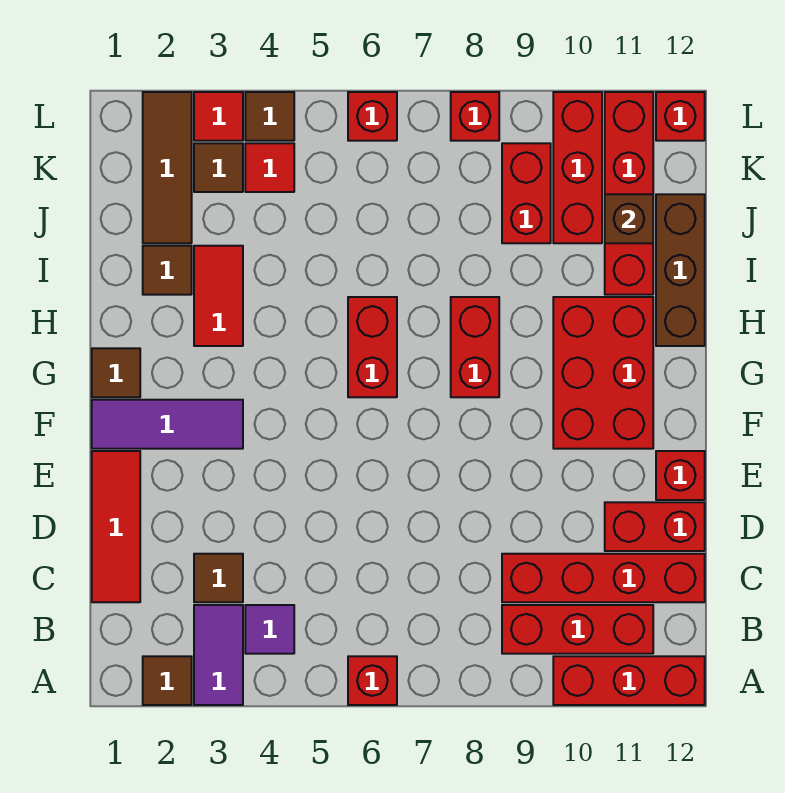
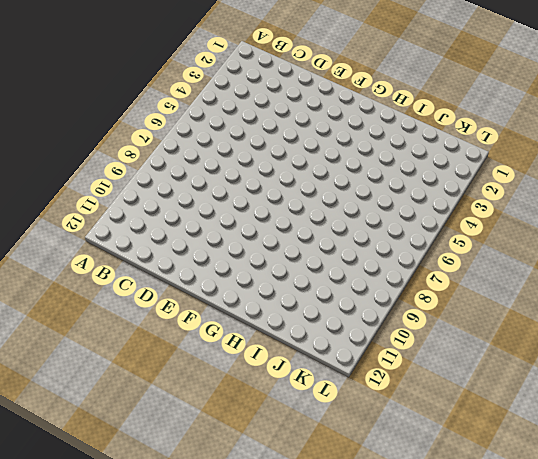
none -> brown tile A2 level 1
none -> purple tile A3:B3 level 1
none -> red brick A6 level 1
none -> red brick A10:A12 level 1

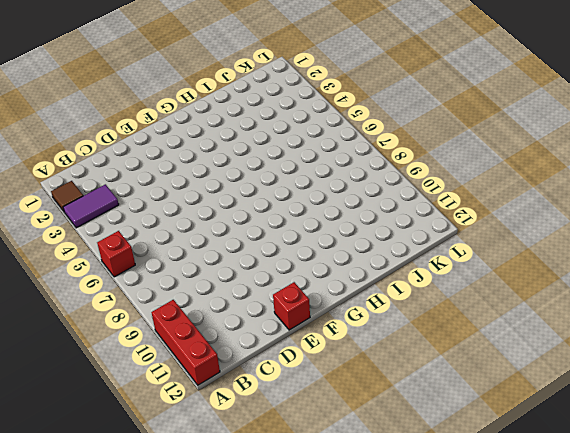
none -> purple tile B4 level 1
none -> red brick B9:B11 level 1
none -> red tile C1:E1 level 1
none -> brown tile C3 level 1

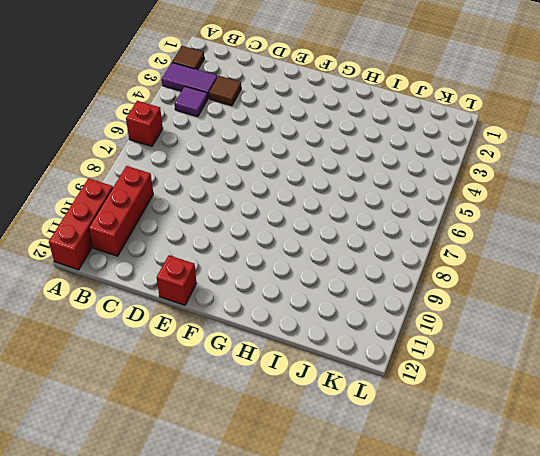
none -> red tile C1:E1 level 1
none -> red brick C9:C12 level 1
none -> red brick D11:D12 level 1
none -> purple tile F1:F3 level 1

